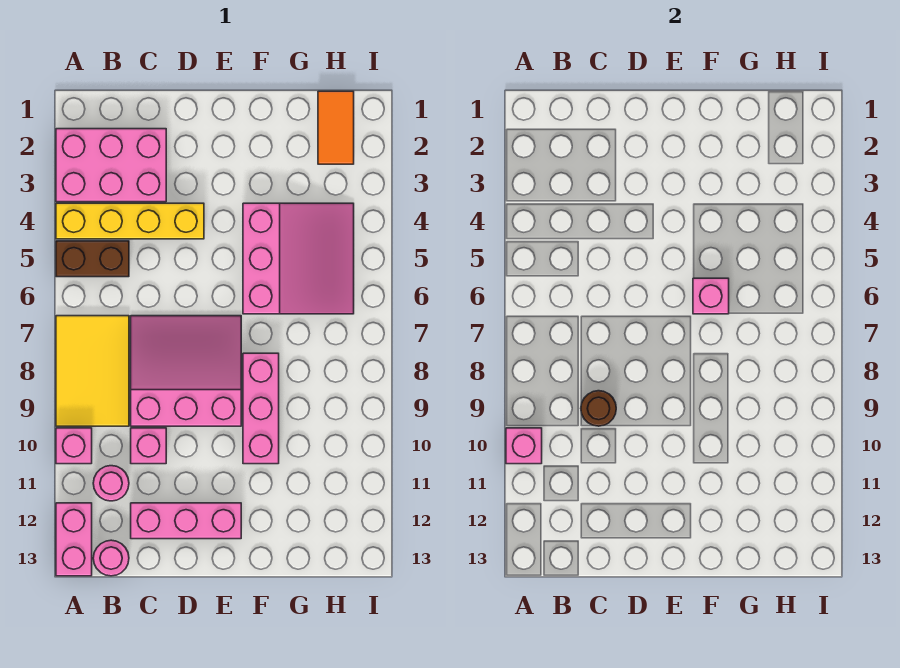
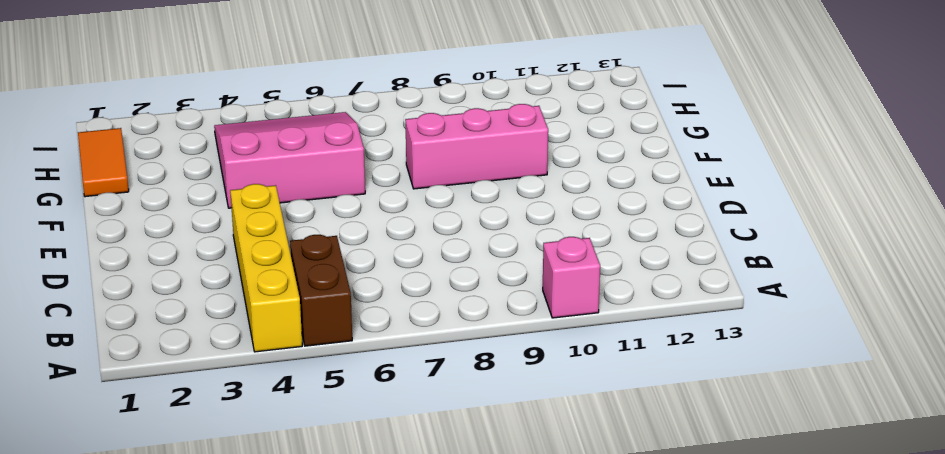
orange tile G1:H1 level 1 -> orange tile H1:H2 level 1
none -> pink brick A2:C3 level 1
none -> yellow tile A7:B9 level 1
none -> pink brick A12:A13 level 1

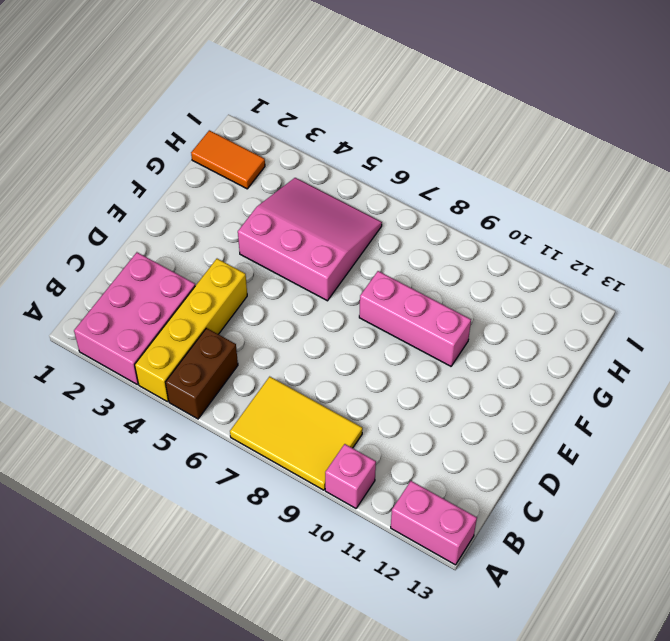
none -> pink round brick B11 level 1
none -> pink round brick B13 level 1
none -> pink slope C7:E9 level 1 top 9

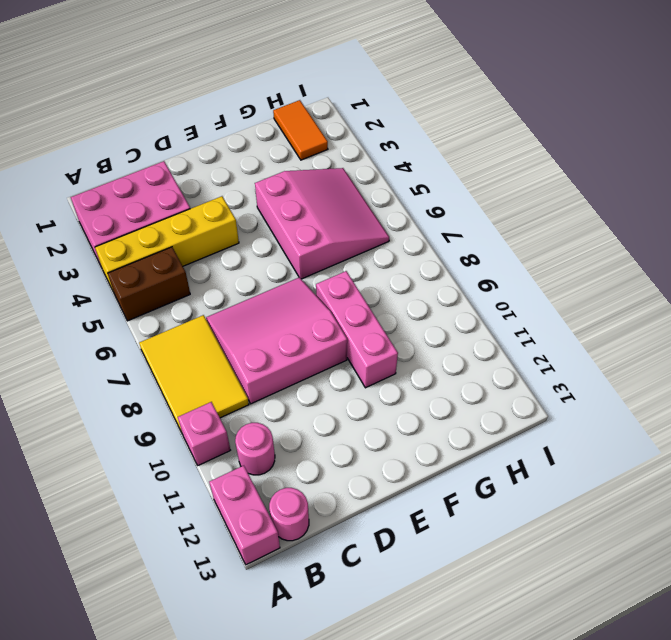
none -> pink brick C10 level 1
none -> pink brick C12:E12 level 1
none -> pink brick A10 level 2

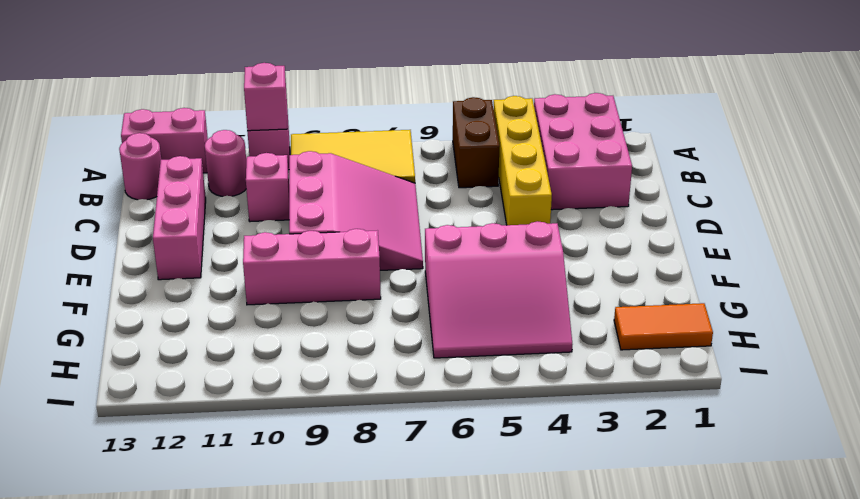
none -> brown round brick C9 level 2
none -> pink brick F6 level 2

